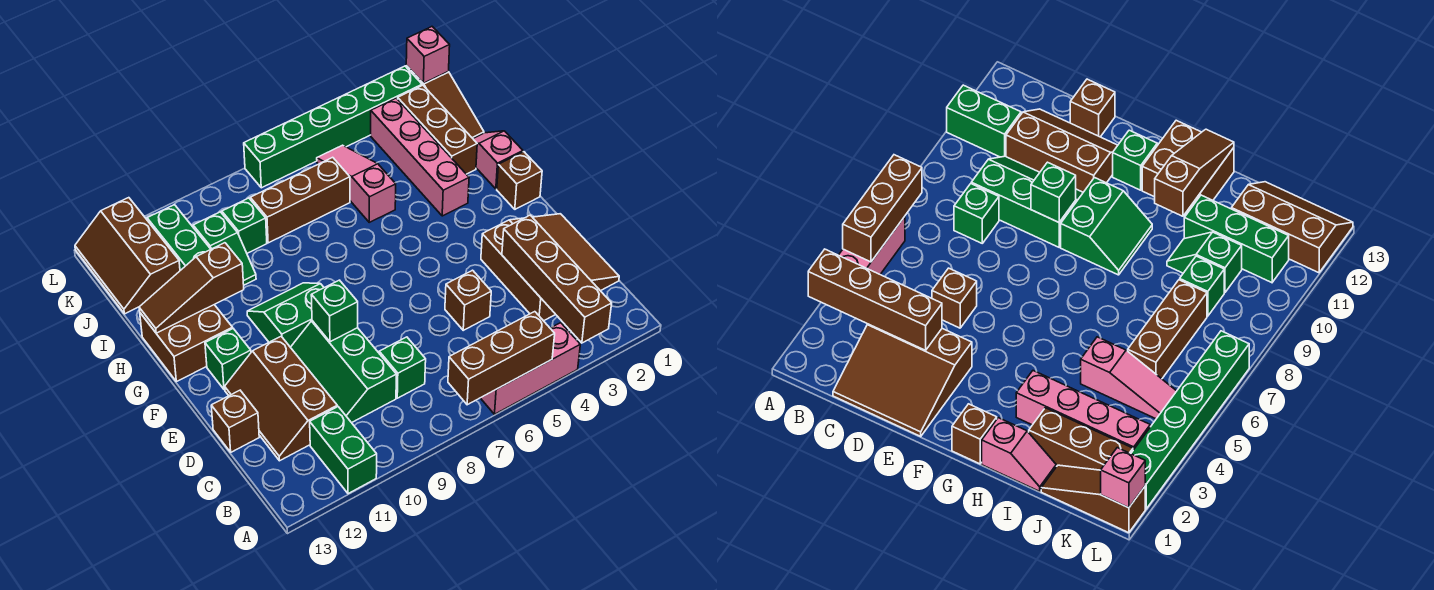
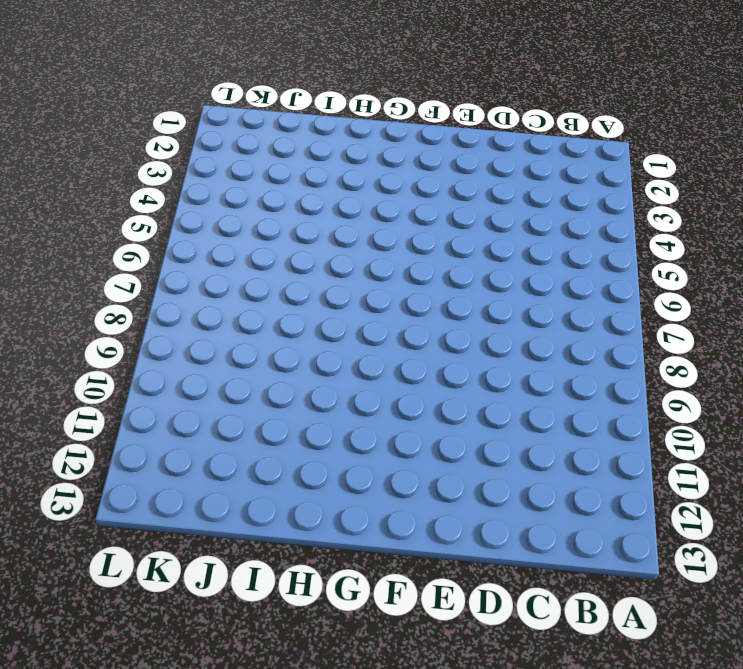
none -> pink brick A4:A6 level 1
none -> green brick A11:B11 level 1
none -> brown slope C1:E3 level 1 top 3

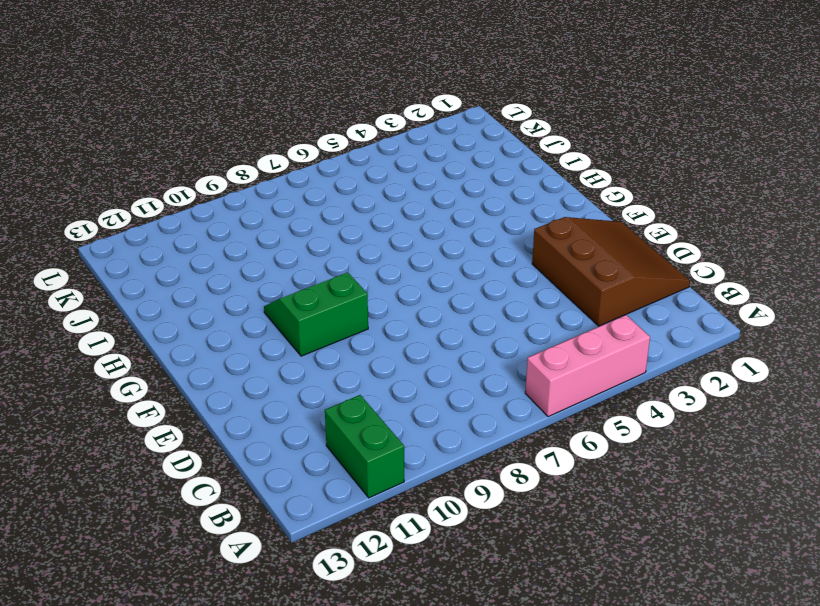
none -> green brick C8 level 1
none -> green slope C9:E10 level 1 top 9
none -> brown slope C11:E12 level 1 top 11

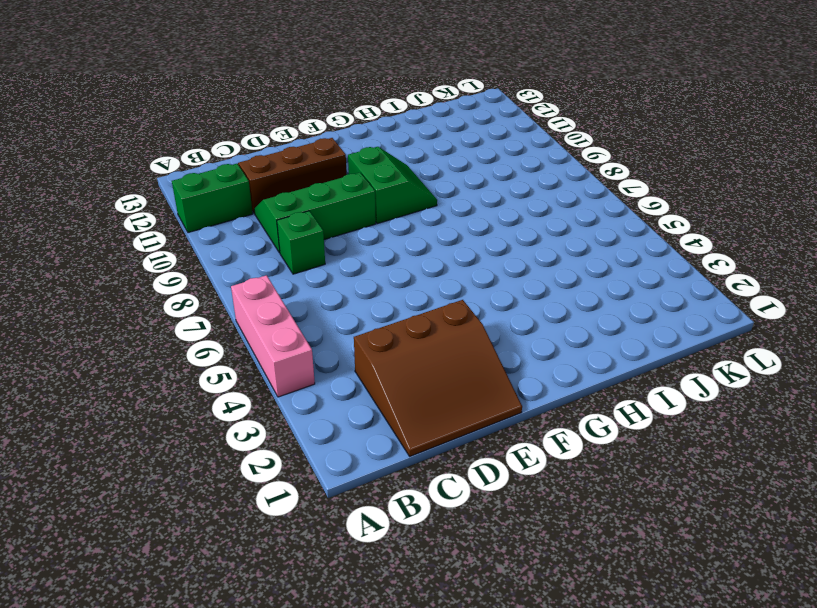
none -> brown brick D5 level 1
none -> brown brick D13 level 1
none -> green brick F12 level 1

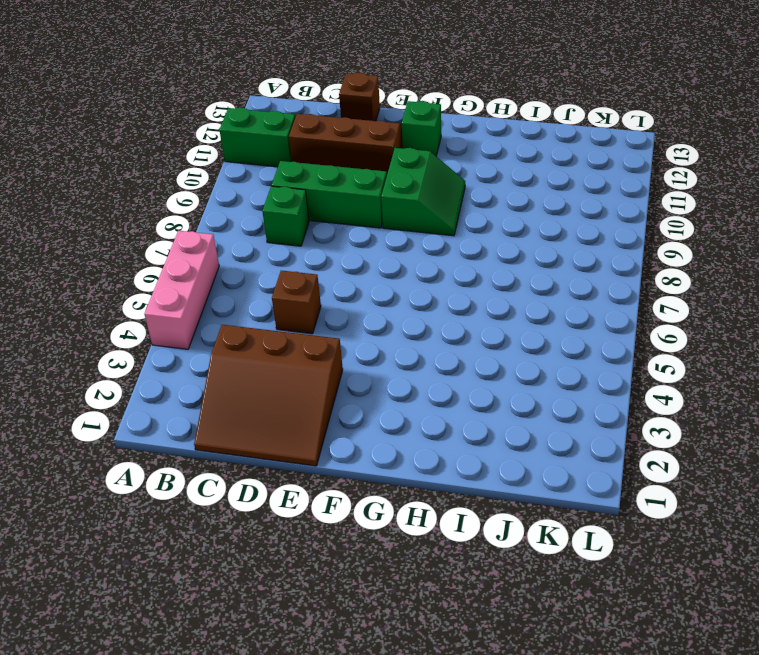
none -> brown brick G1 level 1
none -> brown brick G12:H13 level 1
none -> pink slope H1:I1 level 1 top H

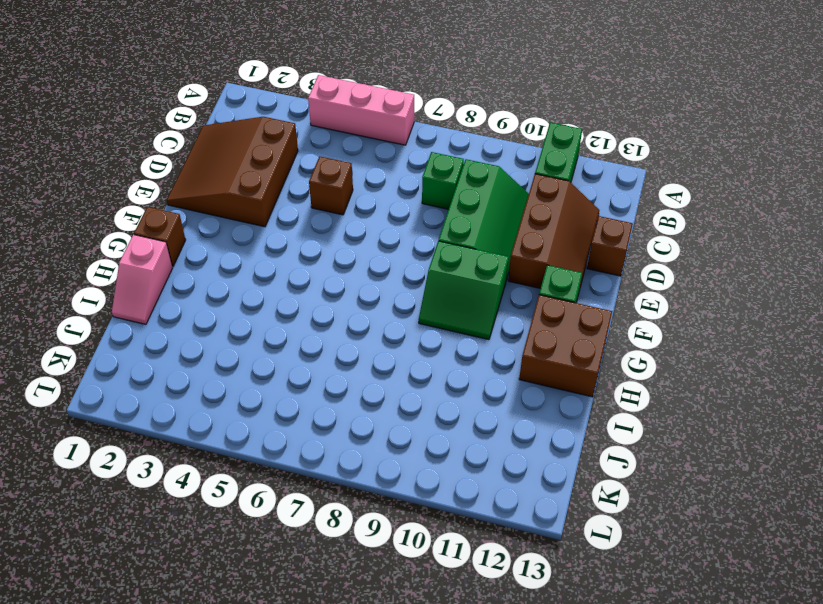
none -> pink brick H3:K3 level 1
none -> brown brick I2:K2 level 1
none -> pink slope I5:K5 level 1 top I

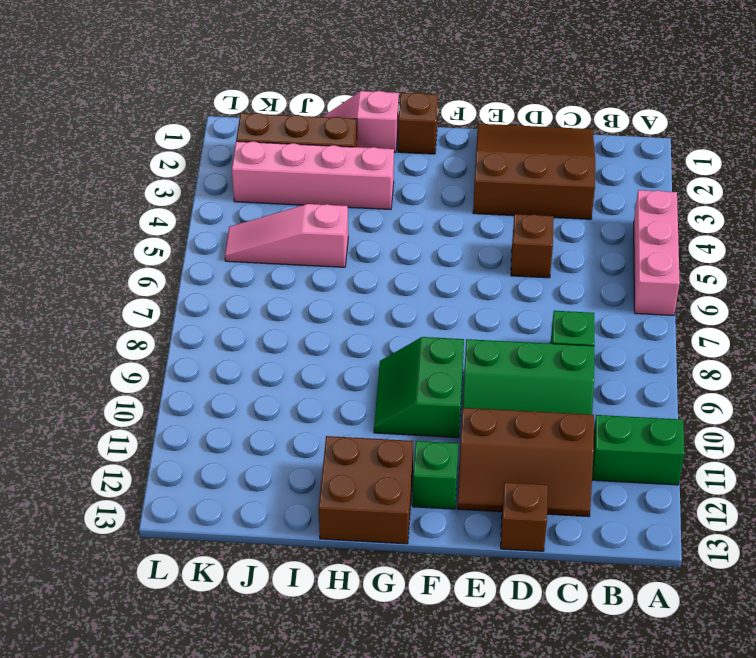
none -> green slope I10:J10 level 1 top J
none -> green brick I11:K11 level 1
none -> brown slope J1:L1 level 1 top L

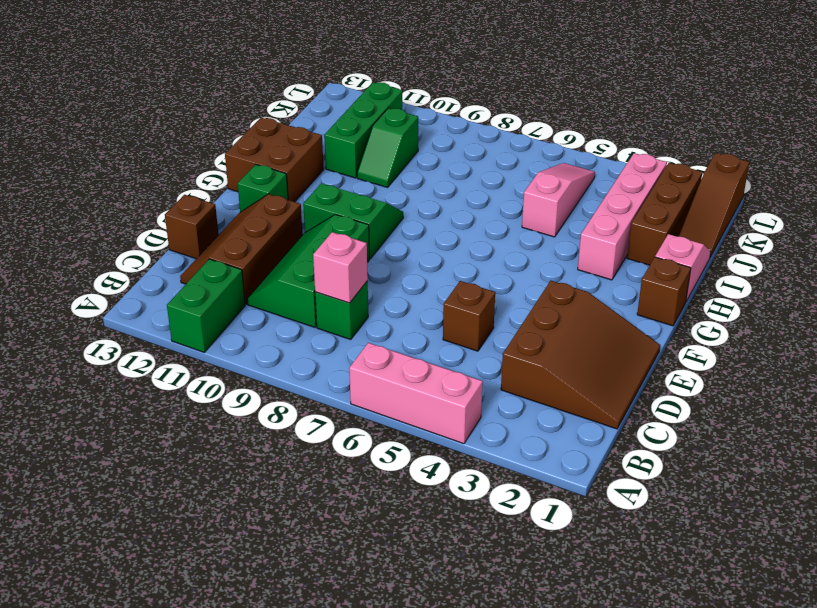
pink brick C8 level 2 -> pink brick L1 level 2
none -> brown brick J6:J8 level 1
none -> green brick J9 level 1
none -> brown slope J12:L13 level 1 top 12

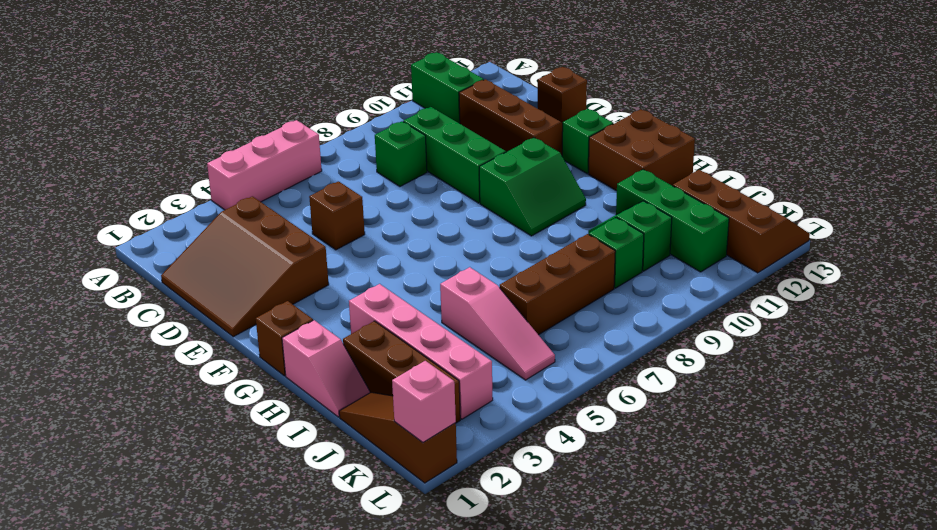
none -> green brick L2:L7 level 1
none -> brown brick A3:D3 level 2
none -> brown brick A5:A7 level 2

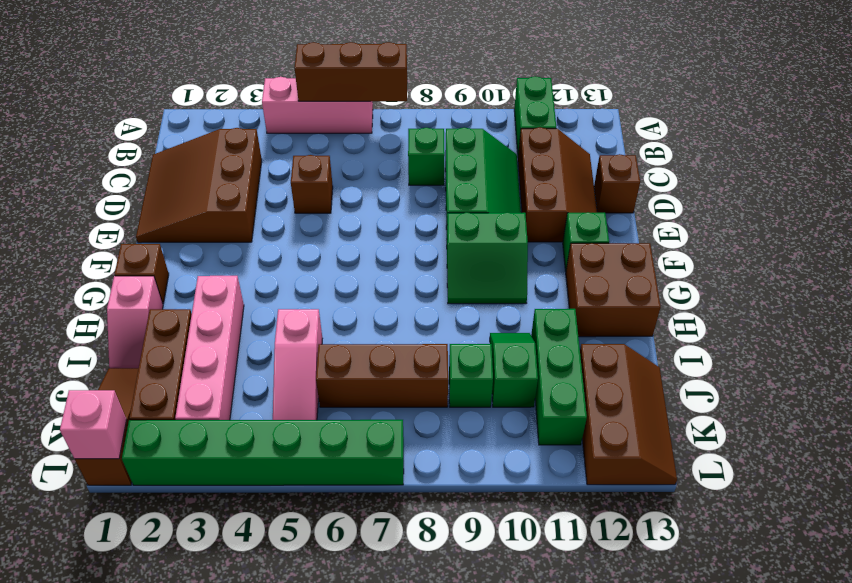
none -> brown brick A3:D3 level 2
none -> green brick E9 level 2
none -> brown slope H11:H13 level 2 top 11

